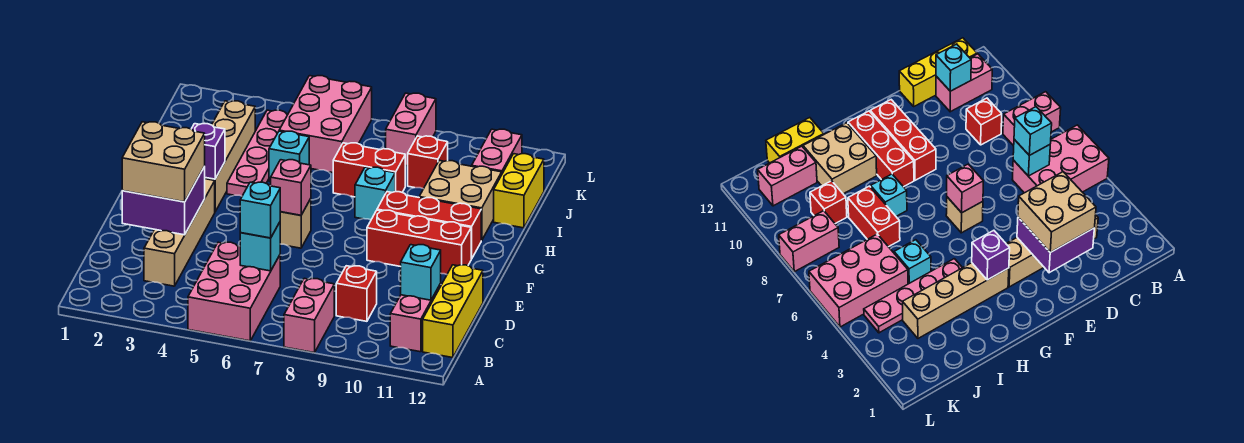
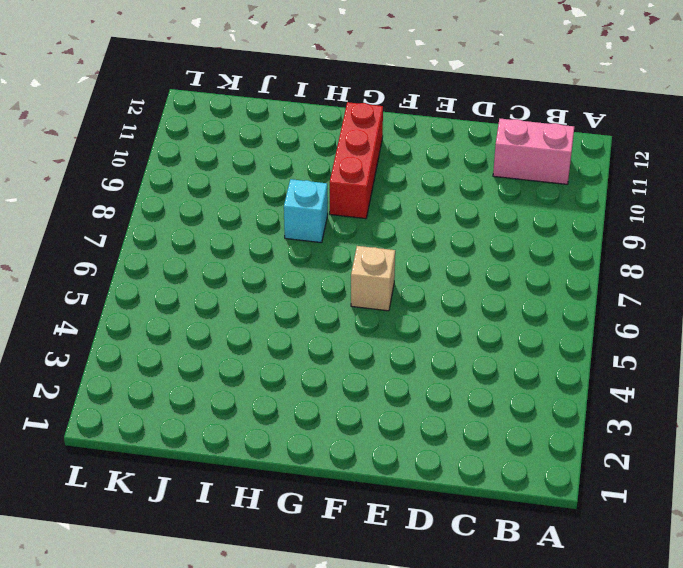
none -> pink brick A5:C6 level 1
none -> pink brick A8:B8 level 1
none -> yellow brick B12:D12 level 1

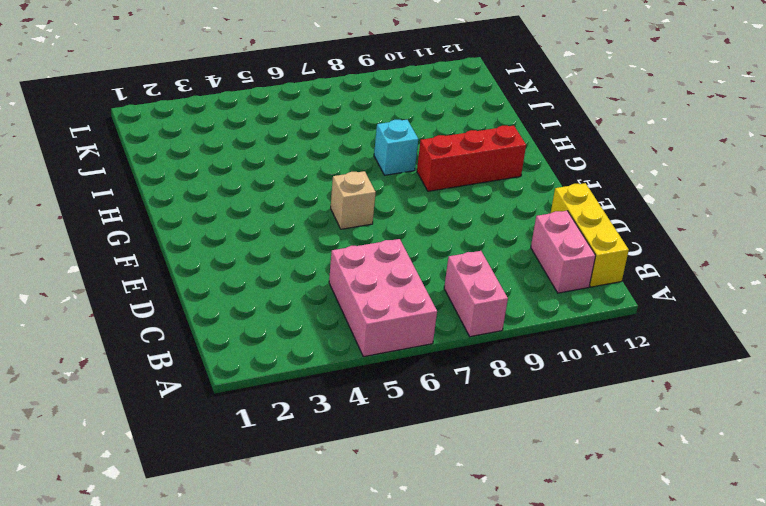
none -> tan brick C3:F3 level 1
none -> red brick C9 level 1
none -> red brick F9:F11 level 1

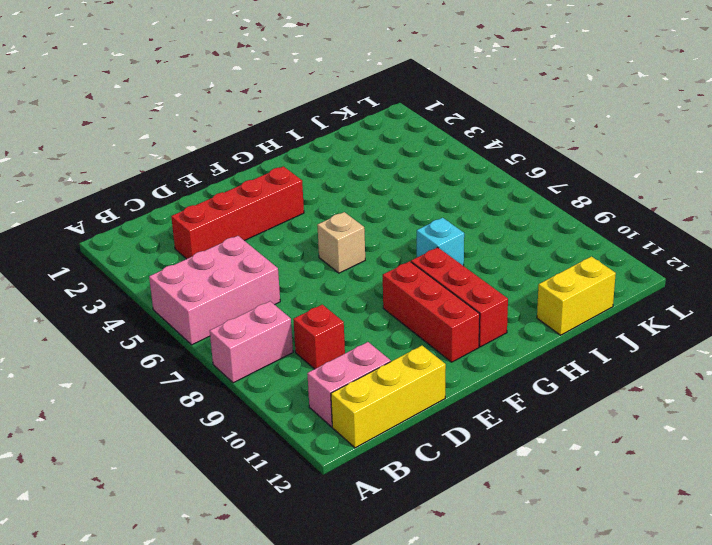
red brick C3:F3 level 1 -> tan brick C3:F3 level 1
none -> tan brick G3:J3 level 1
none -> pink plate H4:K4 level 1
none -> tan brick H10:I11 level 1

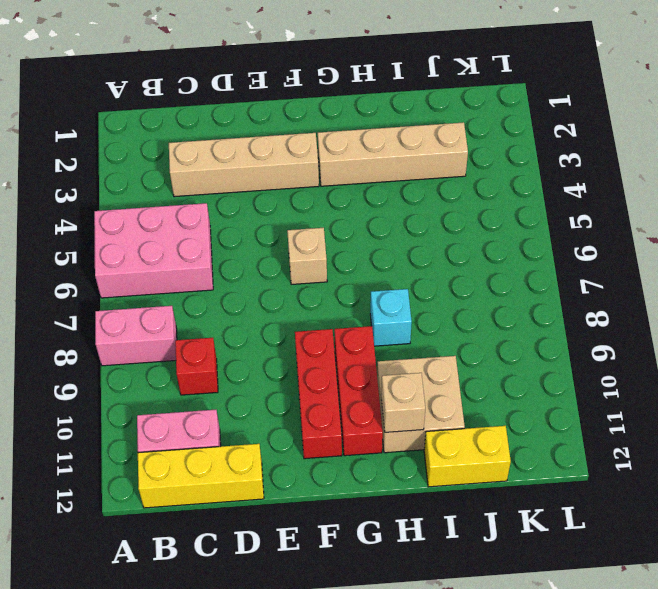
tan brick H11 level 2 -> none
none -> pink plate H4:K4 level 1
none -> cyan brick I5 level 1
none -> red brick I7:I8 level 1

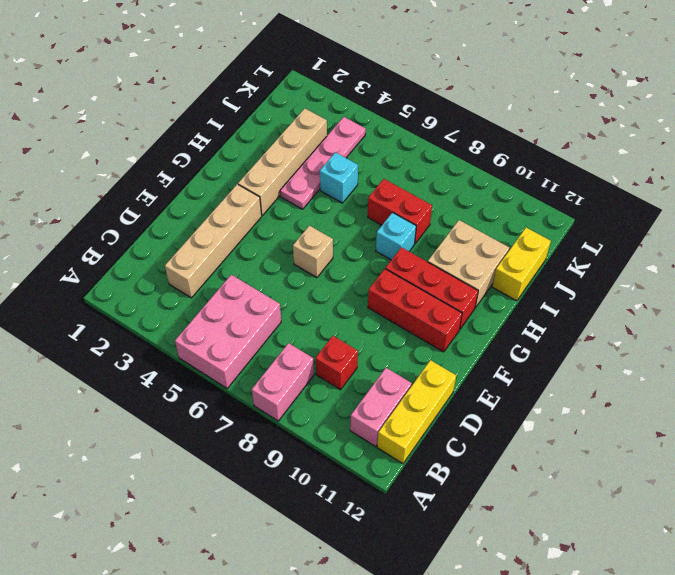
none -> pink brick J5:L6 level 1
none -> red brick J9 level 1
none -> pink brick J11:K11 level 1

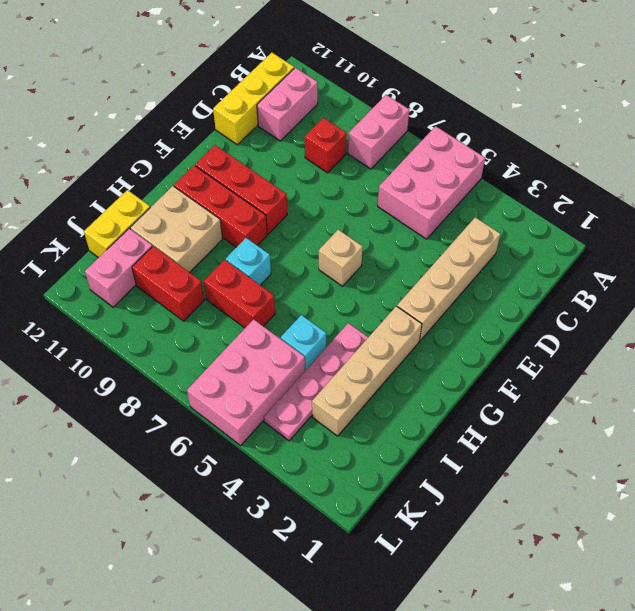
red brick J9:J10 level 1 -> red brick J9 level 1
none -> pink brick K8:L8 level 1
none -> cyan brick C6 level 2
none -> cyan brick C11 level 2

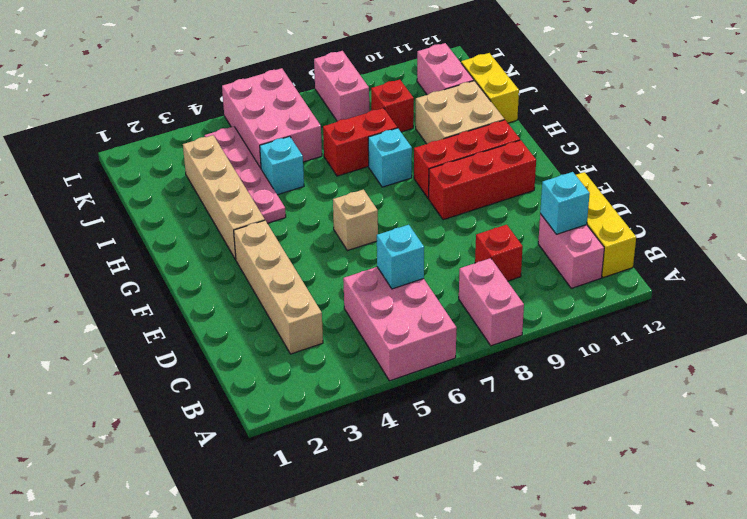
none -> purple brick D2:E3 level 2
none -> pink brick F6 level 2
none -> purple brick G3 level 2

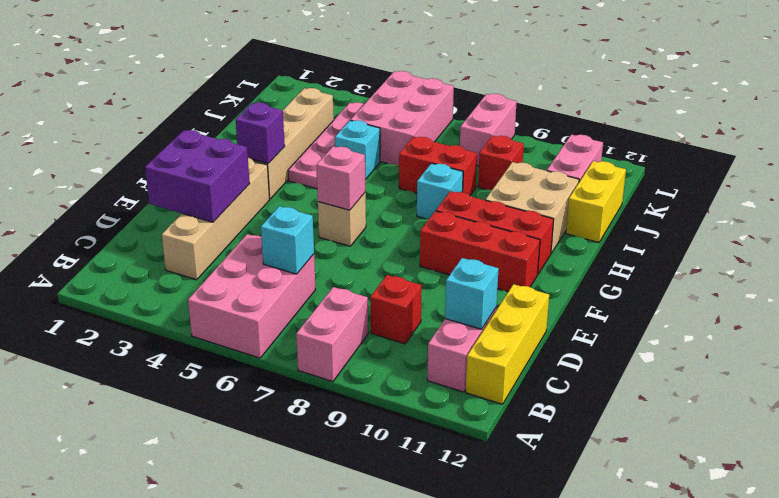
none -> cyan brick C6 level 3
none -> tan brick D2:E3 level 3

